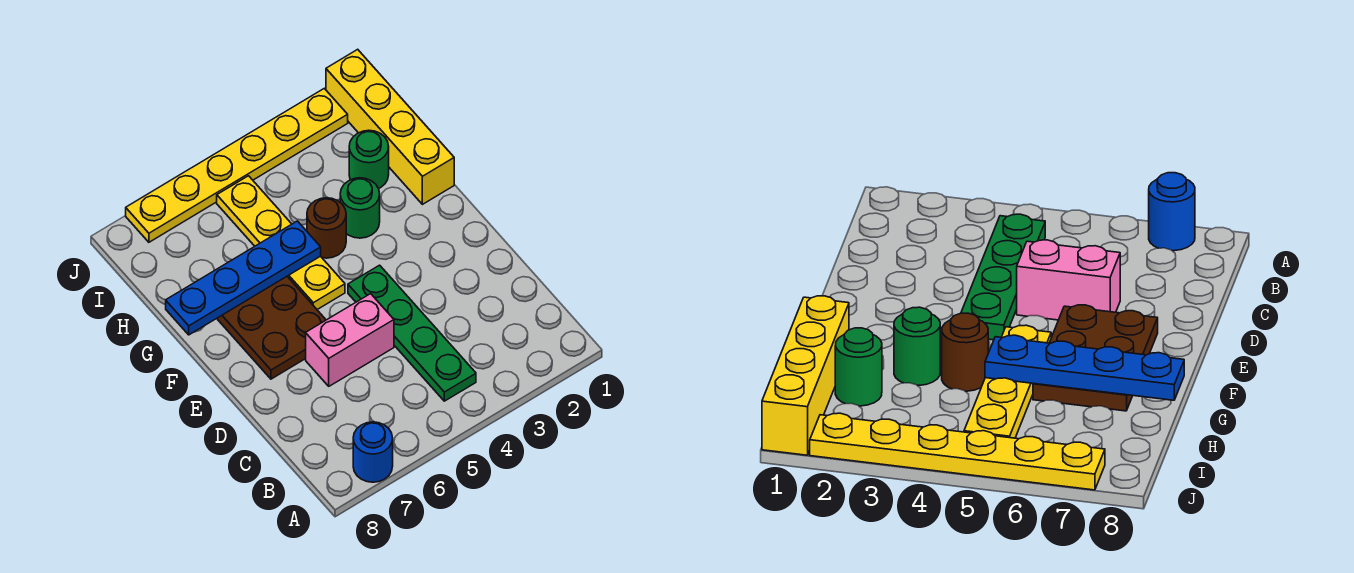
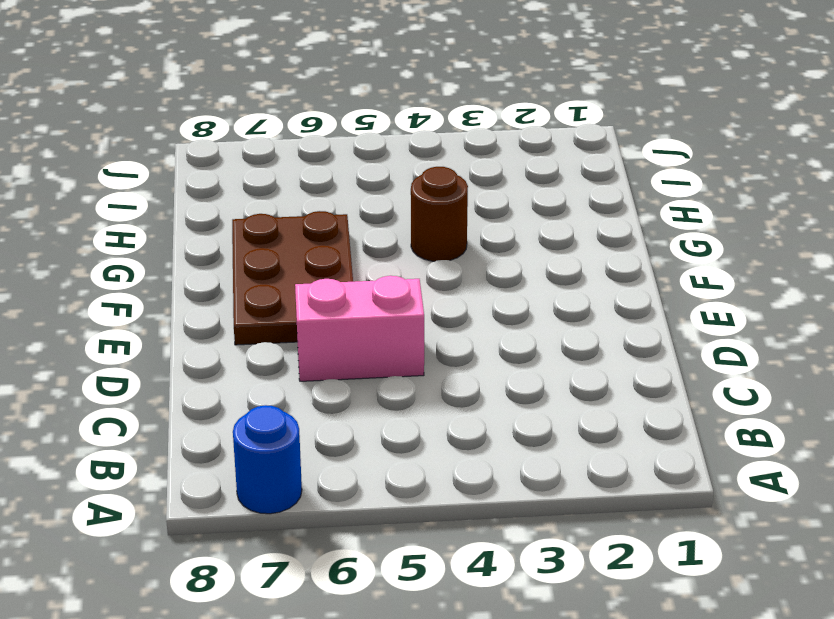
none -> green plate B4:E4 level 1
none -> yellow plate F5:I5 level 1

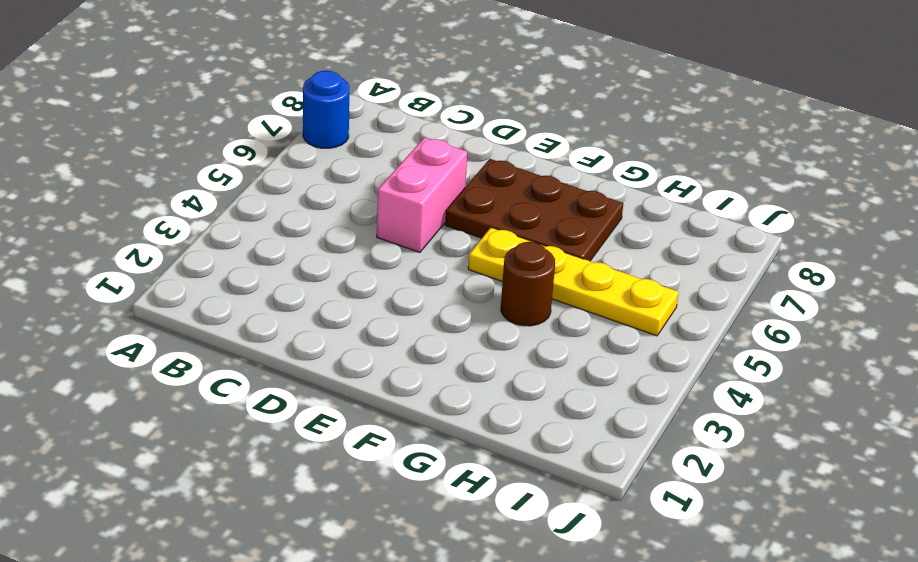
none -> green plate B4:E4 level 1
none -> yellow brick G1:J1 level 1

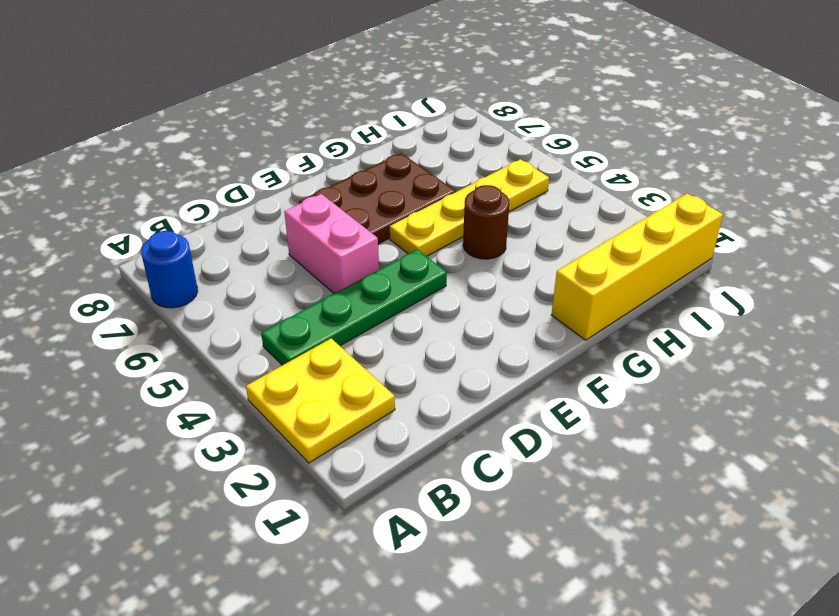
yellow plate A2:B3 level 1 -> none
none -> green round brick G3 level 1
none -> green round brick H2 level 1

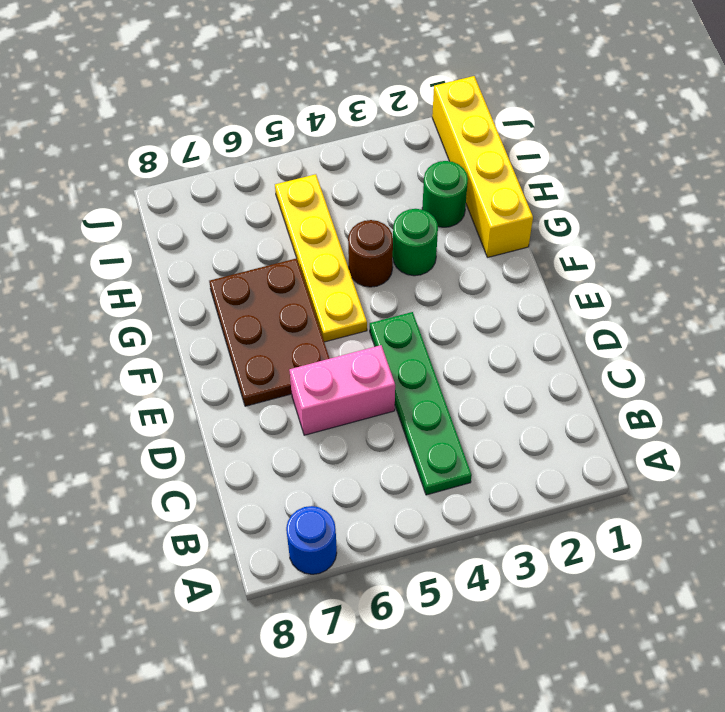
none -> yellow plate J2:J7 level 1
none -> blue plate G5:G8 level 2

